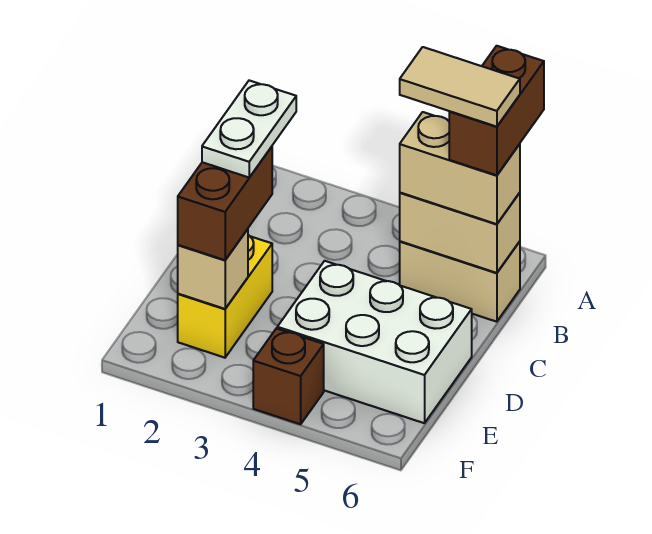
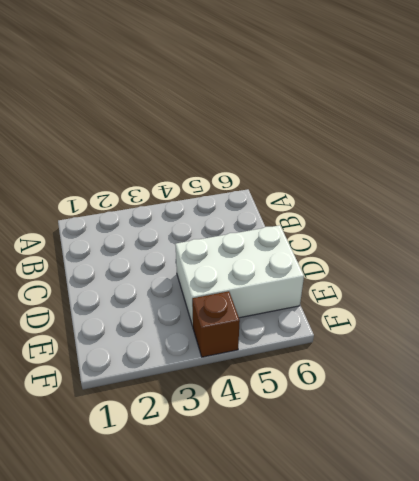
none -> tan brick B5:B6 level 1
none -> yellow brick D2:E2 level 1

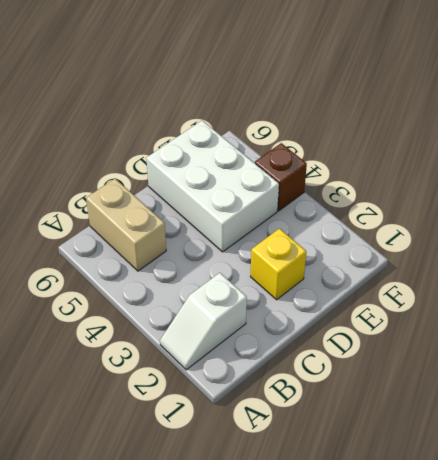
white slope A2:B2 level 1 top B -> none
yellow brick D2 level 1 -> yellow brick D2:E2 level 1
none -> tan brick B5:B6 level 2
none -> tan brick E2 level 2

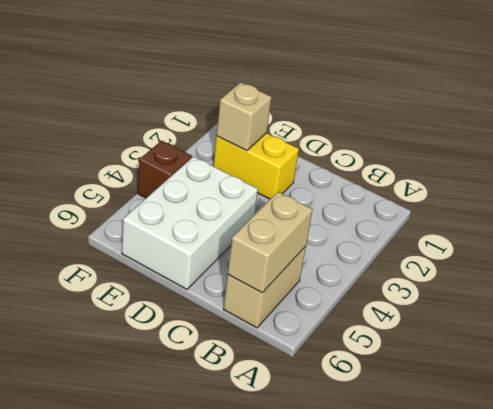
none -> tan brick B5:B6 level 3
none -> brown brick D2:E2 level 3

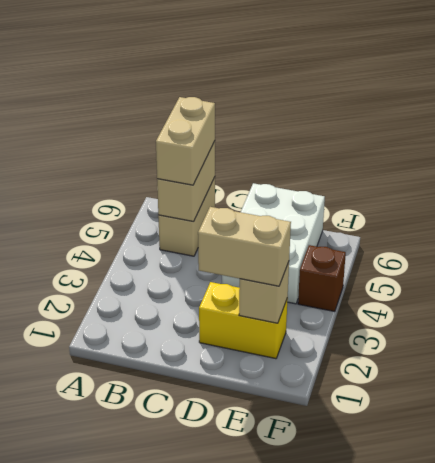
tan brick D2:E2 level 3 -> brown brick D2:E2 level 3
none -> brown brick A6:B6 level 4
none -> white plate C2:D2 level 4

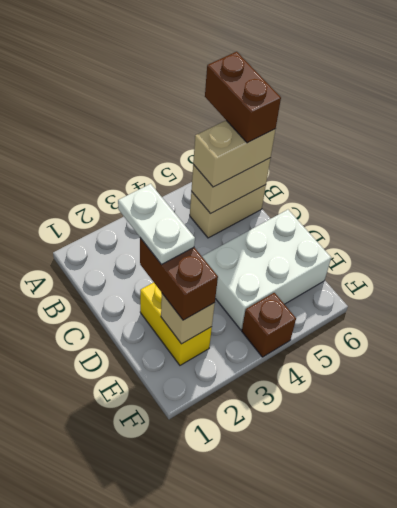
none -> tan tile B5:B6 level 5

